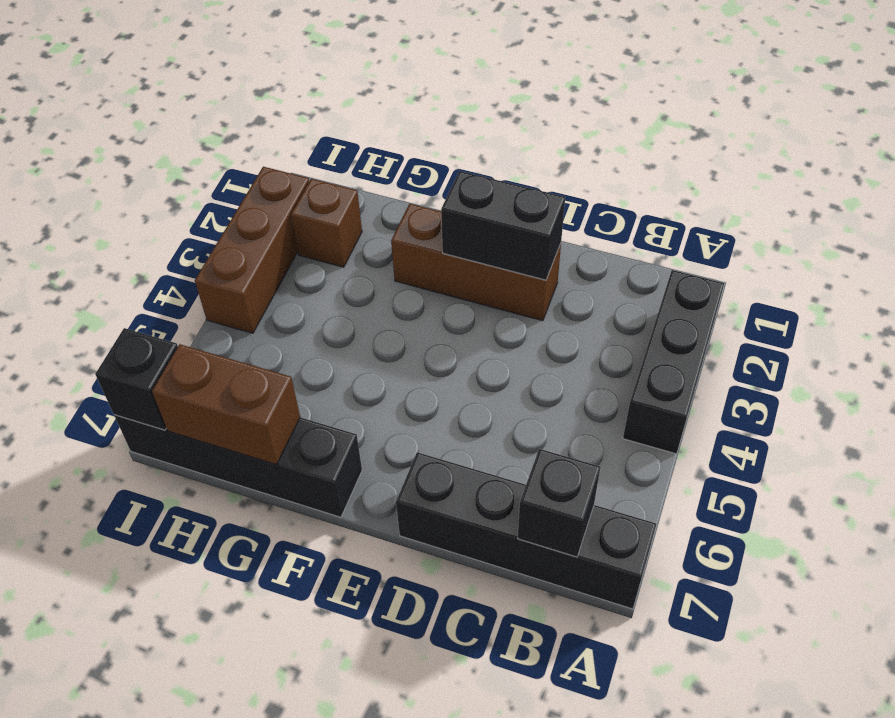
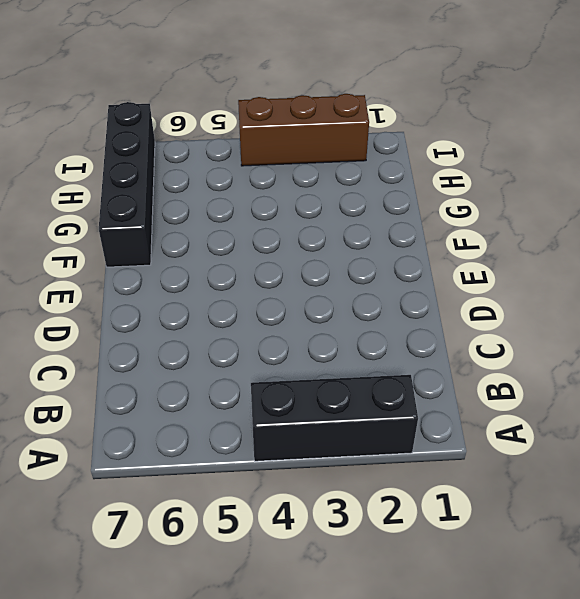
none -> black brick A7:D7 level 1
none -> brown brick D2:F2 level 1

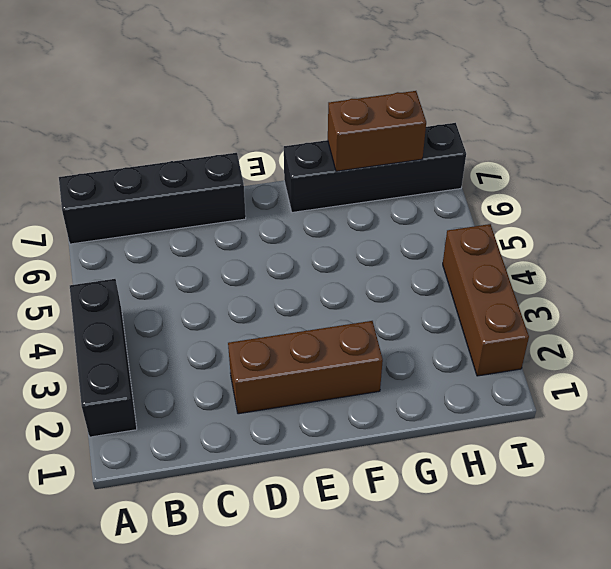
none -> brown brick H2 level 1
none -> black brick B7 level 2

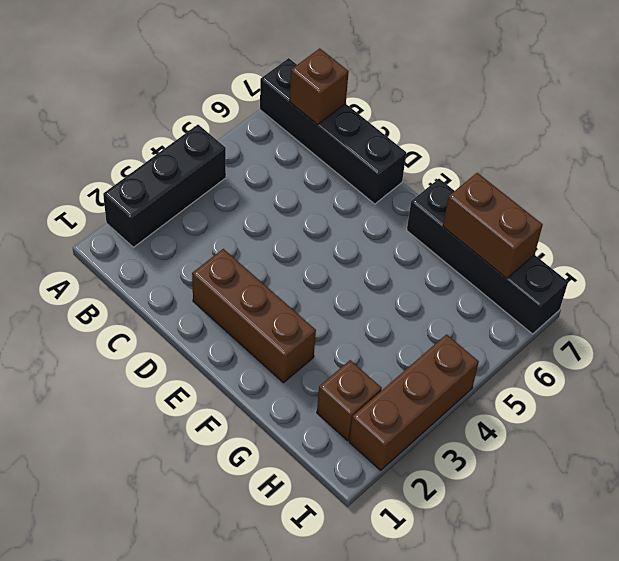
brown brick B7 level 2 -> black brick B7 level 2
none -> black brick D2:E2 level 2
none -> black brick I7 level 2

